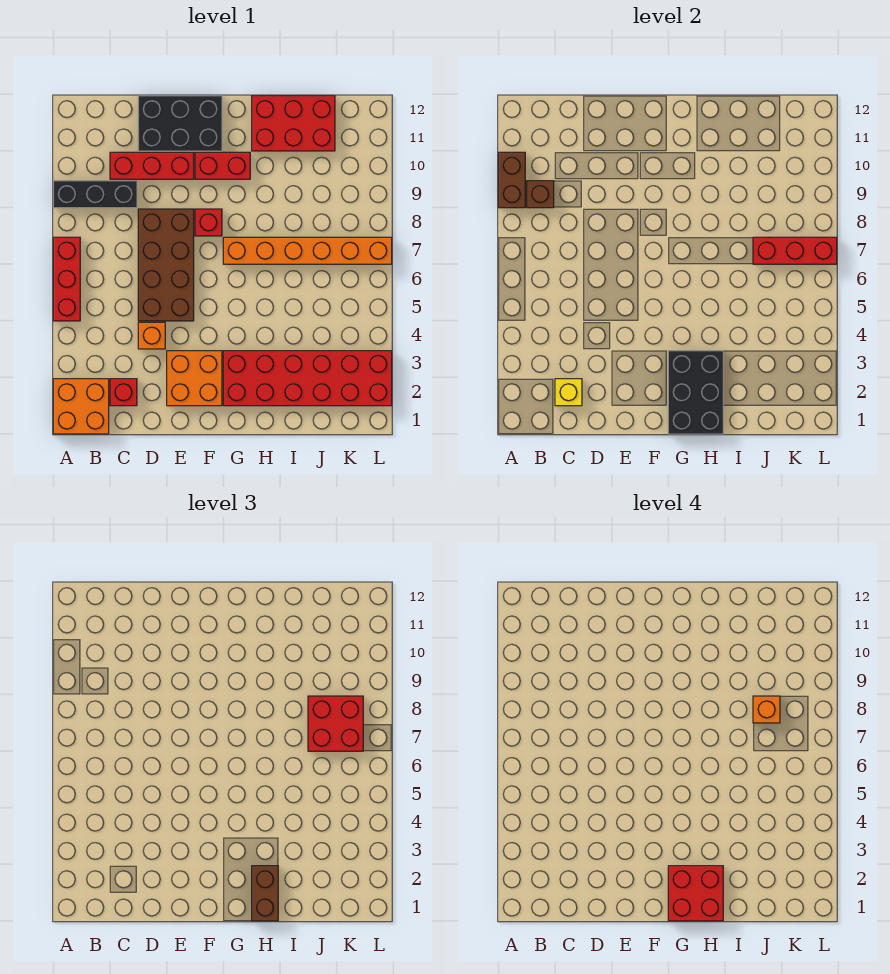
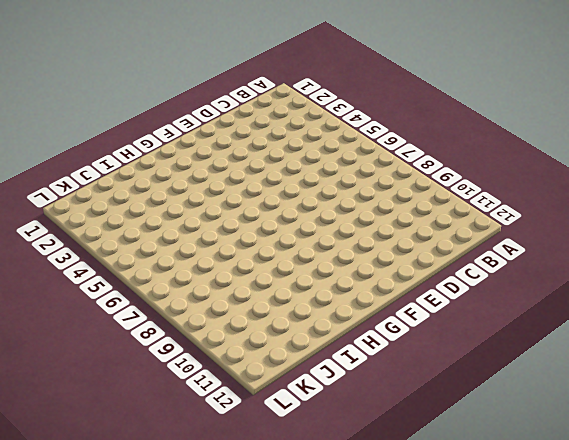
none -> orange brick A1:B2 level 1
none -> red brick A5:A7 level 1
none -> black brick A9:C9 level 1

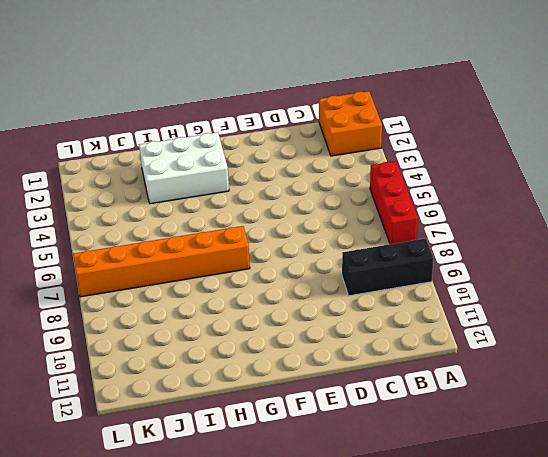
white brick G2:I3 level 1 -> red brick G2:L3 level 1
none -> red brick C2 level 1
none -> red brick C10:E10 level 1
none -> orange brick D4 level 1

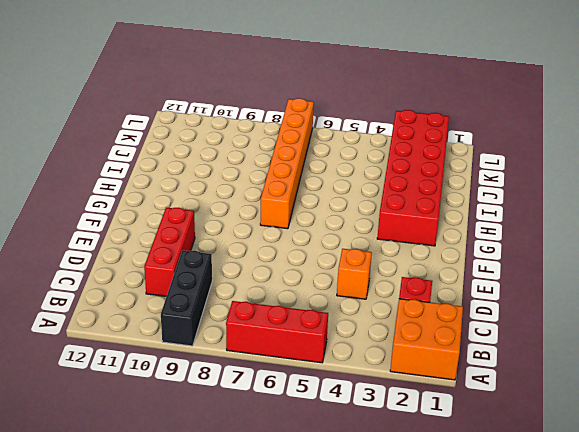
none -> brown brick D5:E8 level 1
none -> black brick D11:F12 level 1
none -> orange brick E2:F3 level 1

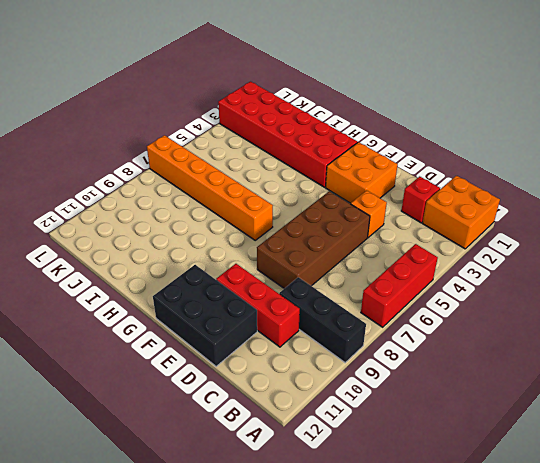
none -> red brick F8 level 1
none -> red brick F10:G10 level 1
none -> red brick H11:J12 level 1

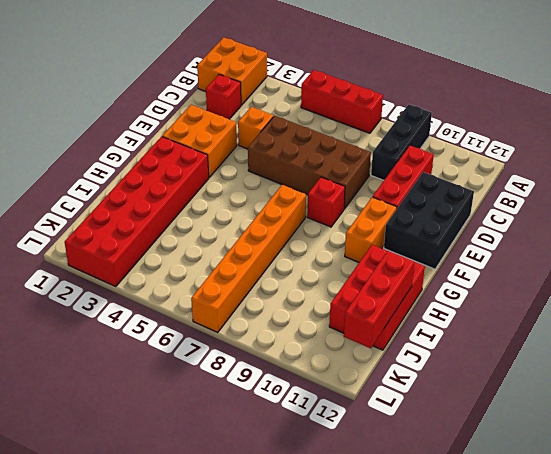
orange brick F10:G10 level 1 -> red brick F10:G10 level 1
red brick I12:K12 level 2 -> red brick J7:L7 level 2
none -> brown brick A9:A10 level 2
none -> brown brick B9 level 2
none -> yellow brick C2 level 2

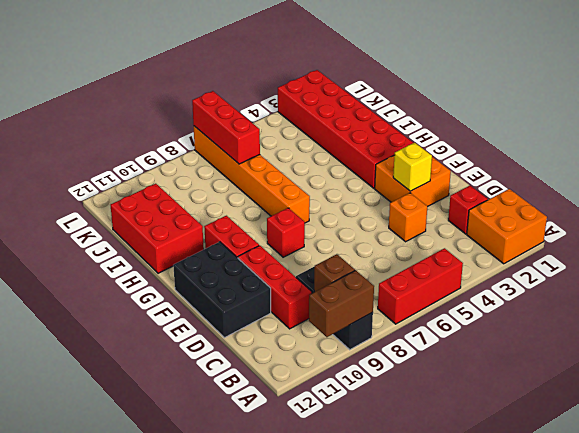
yellow brick E3 level 2 -> yellow brick C2 level 2
none -> brown brick D5:E8 level 1
none -> black brick G1:H3 level 2
none -> brown brick H1:H2 level 3

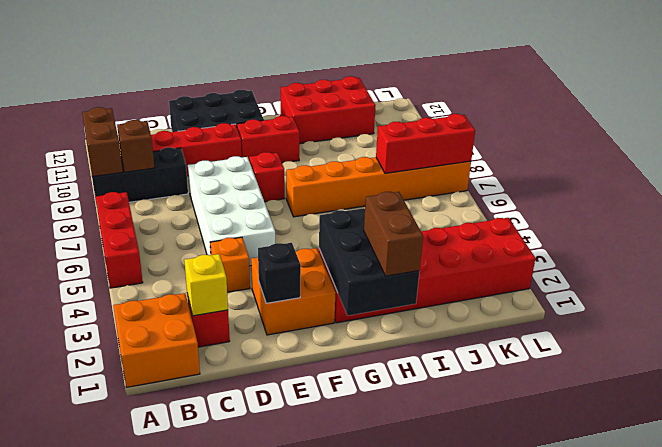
white brick D5:E8 level 1 -> brown brick D5:E8 level 1
black brick E2 level 2 -> none
none -> red brick J7:K8 level 3
none -> red brick G1:H2 level 4
none -> orange brick J8 level 4

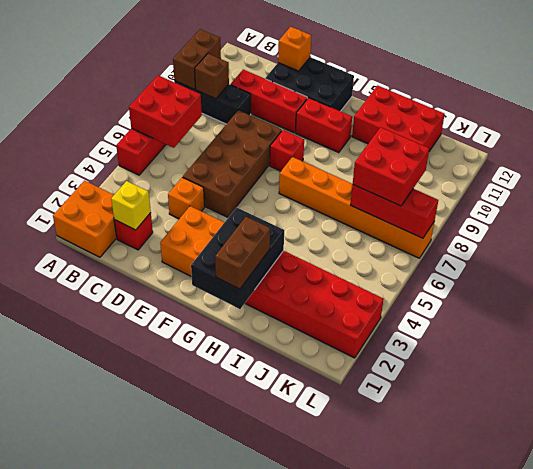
red brick A6:B7 level 2 -> red brick G1:H2 level 4
orange brick D12 level 2 -> orange brick J8 level 4

